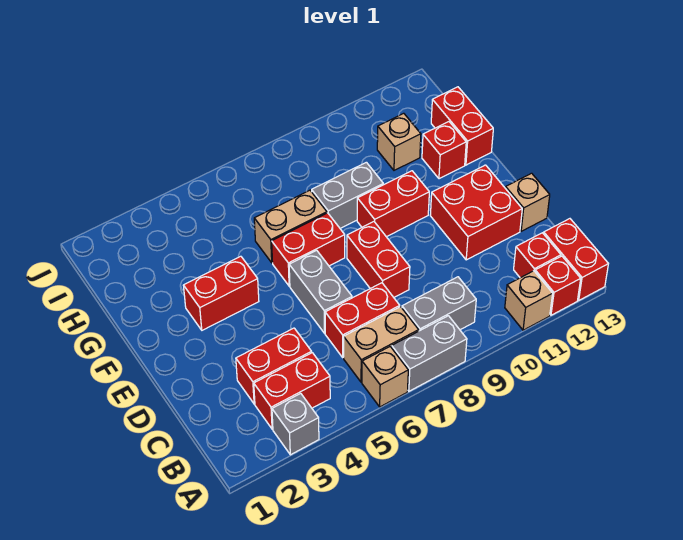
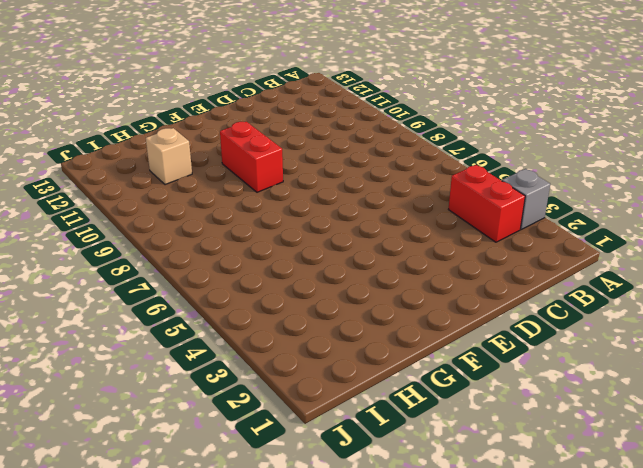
none -> tan brick A6 level 1
none -> grey brick A7:A8 level 1
none -> tan brick A11 level 1

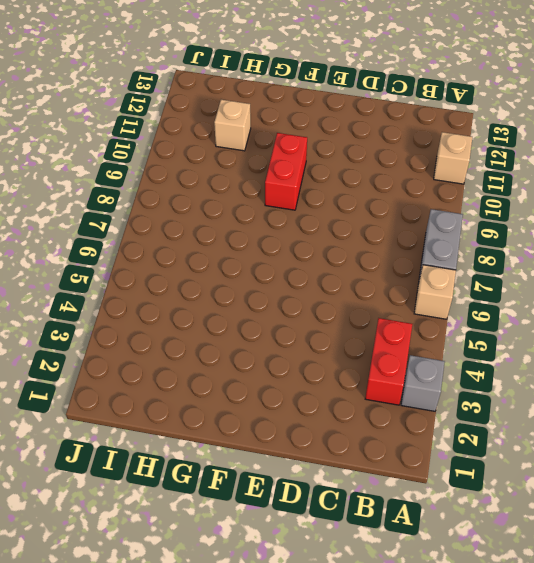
none -> red brick A12 level 1
none -> red brick A13:B13 level 1
none -> tan brick B6:B7 level 1

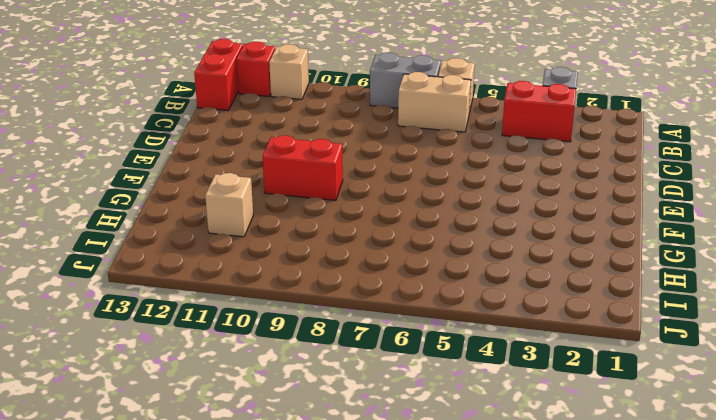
none -> grey brick B8:B9 level 1
none -> red brick B12 level 1
none -> red brick C3:C4 level 1

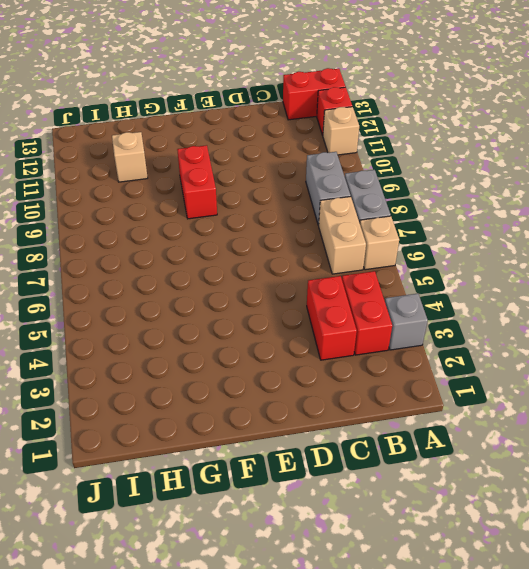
none -> red brick B12 level 1
none -> red brick C6:C7 level 1
none -> grey brick D6:E6 level 1

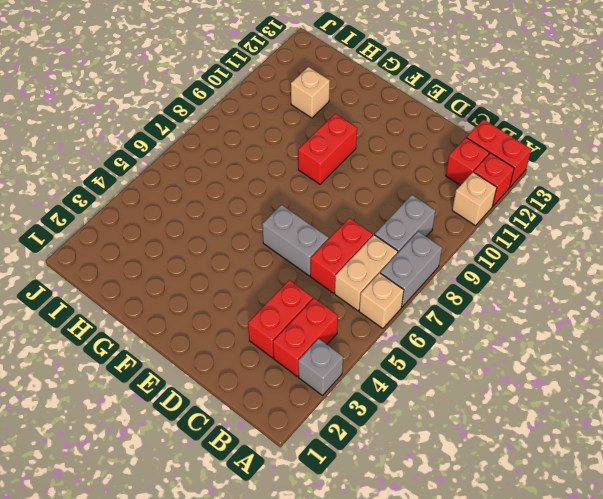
none -> red brick D8:E8 level 1
none -> red brick D11:E12 level 1
none -> tan brick D13 level 1

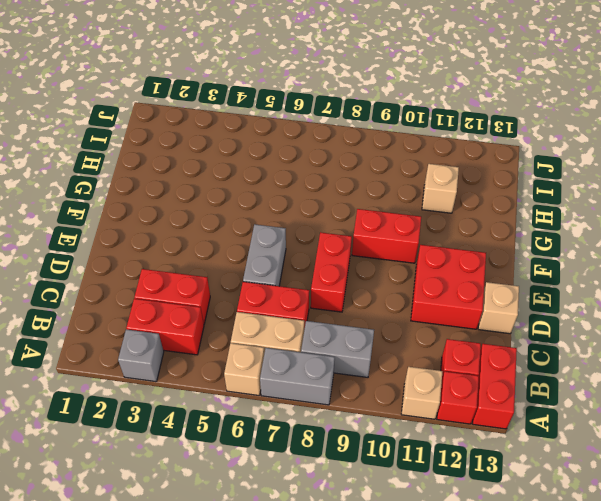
none -> red brick F3:F4 level 1
none -> red brick F6:F7 level 1
none -> tan brick G6:G7 level 1

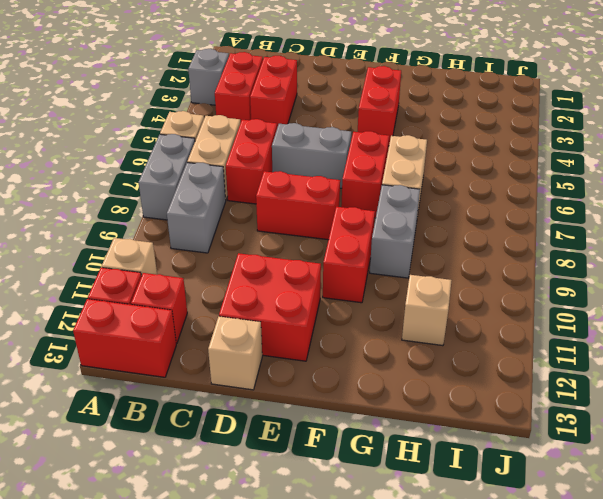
none -> red brick G12 level 1
none -> red brick G13:H13 level 1

